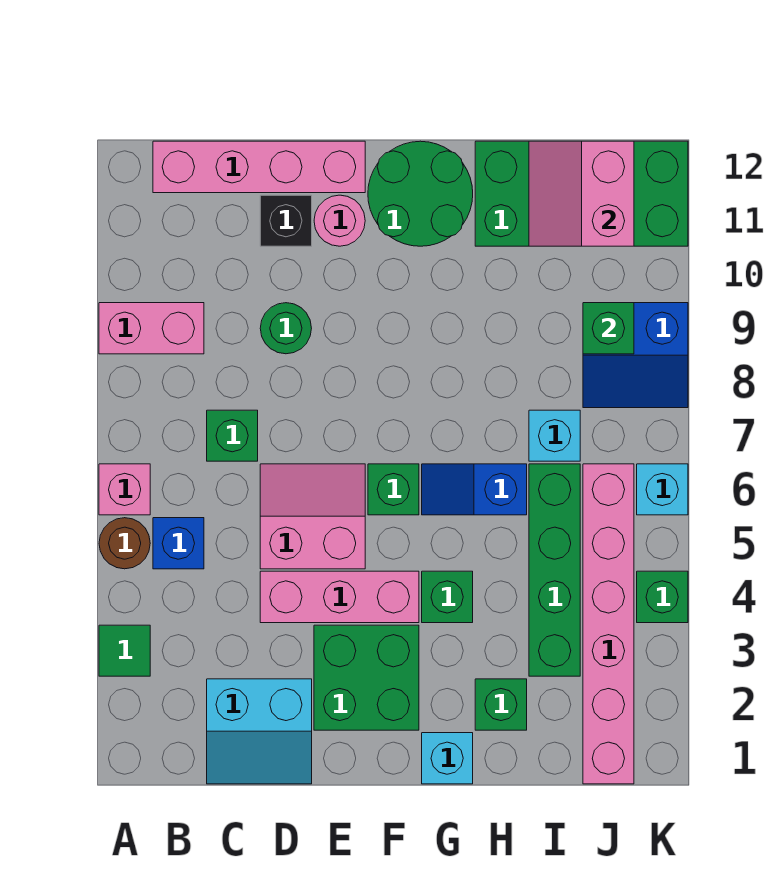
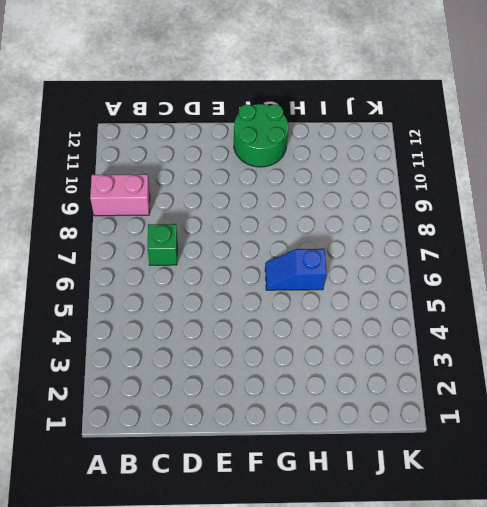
none -> green tile A3 level 1
none -> brown round brick A5 level 1
none -> pink brick A6 level 1

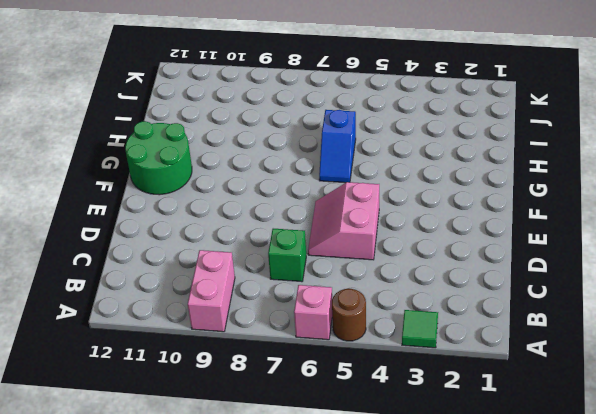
none -> blue brick B5 level 1
none -> pink brick B12:E12 level 1
none -> cyan slope C1:D2 level 1 top 2

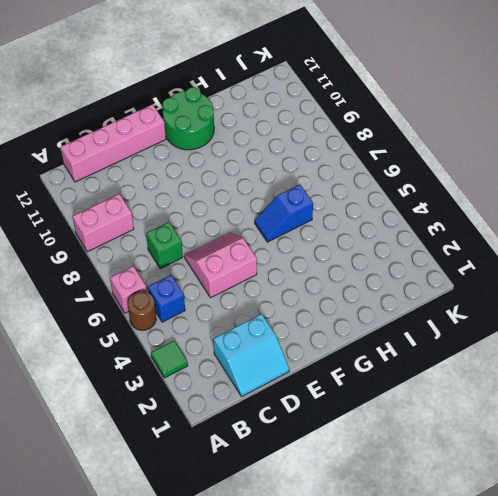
none -> pink brick D4:F4 level 1
none -> green round brick D9 level 1
none -> black brick D11 level 1

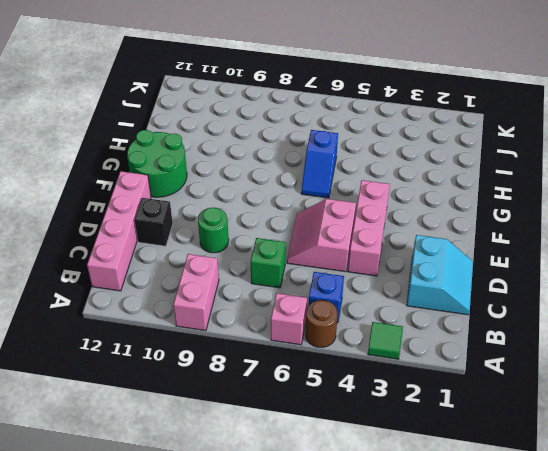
none -> green brick E2:F3 level 1
none -> pink round brick E11 level 1
none -> green brick F6 level 1

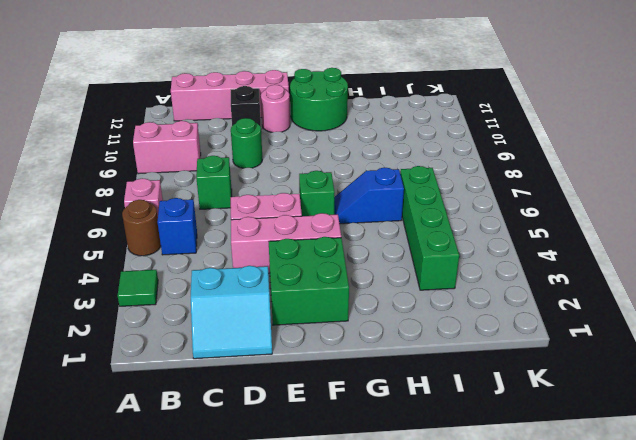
none -> cyan brick G1 level 1
none -> green brick G4 level 1
none -> green brick H2 level 1

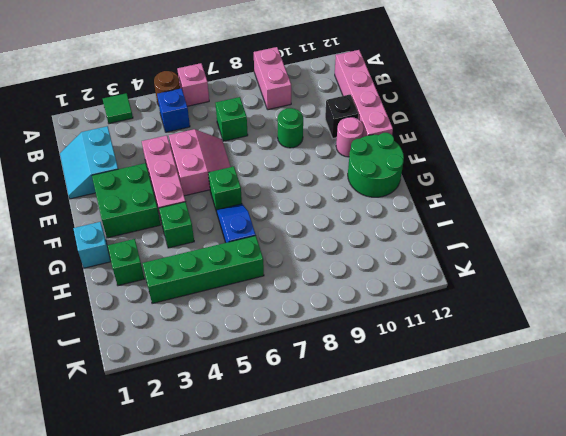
none -> green brick H11:K12 level 1
none -> cyan brick I7 level 1
none -> pink brick J1:J6 level 1

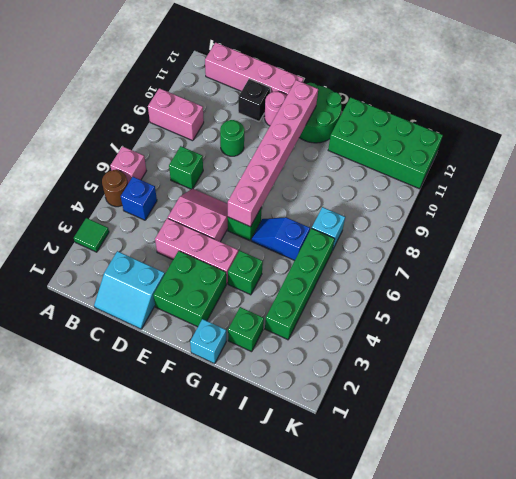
pink brick F6:F11 level 2 -> pink brick J1:J6 level 1
none -> blue slope J8:K9 level 1 top 9
none -> green brick K4 level 1
none -> cyan brick K6 level 1

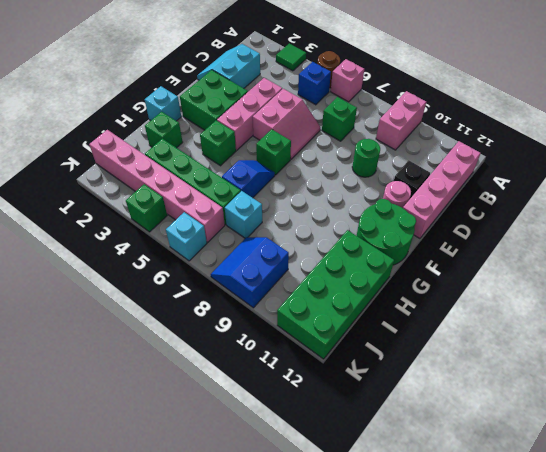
none -> pink slope I11:J12 level 2 top J
none -> green brick J9 level 2

